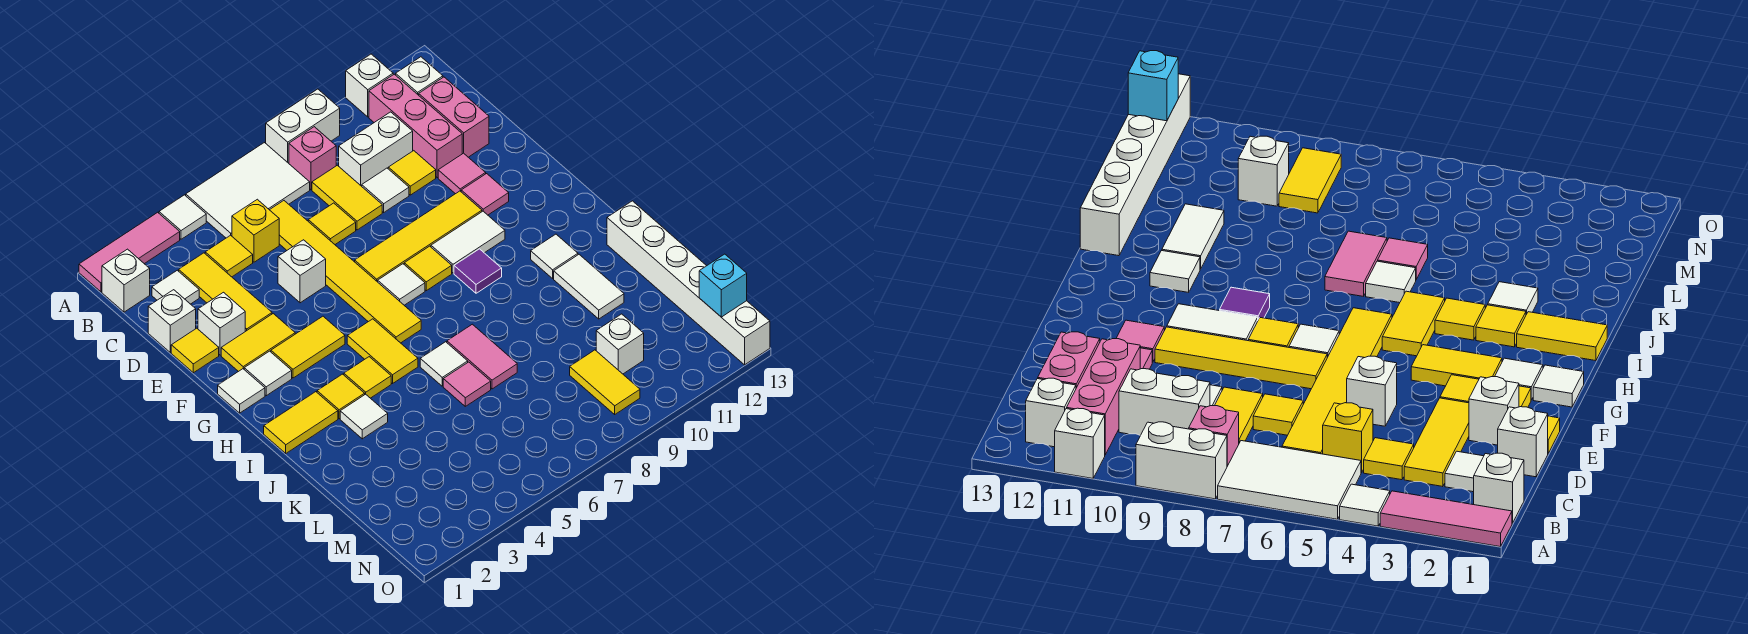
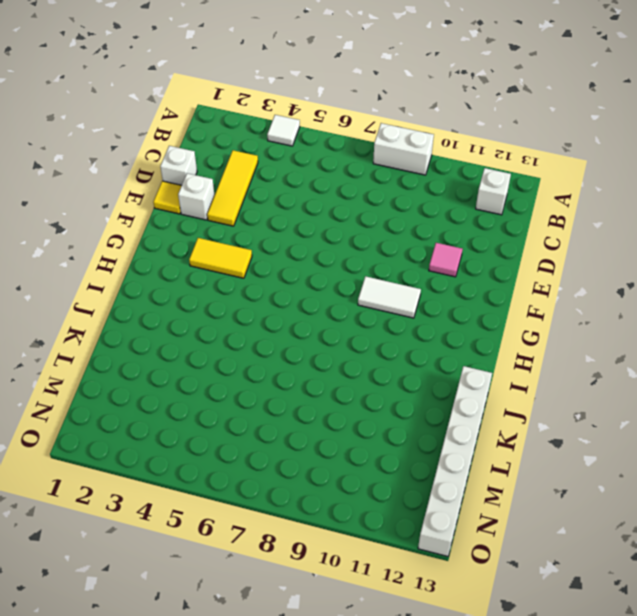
none -> pink tile A1:A3 level 1
none -> white tile A5:B7 level 1
none -> white brick A11 level 1
none -> white brick B1 level 1

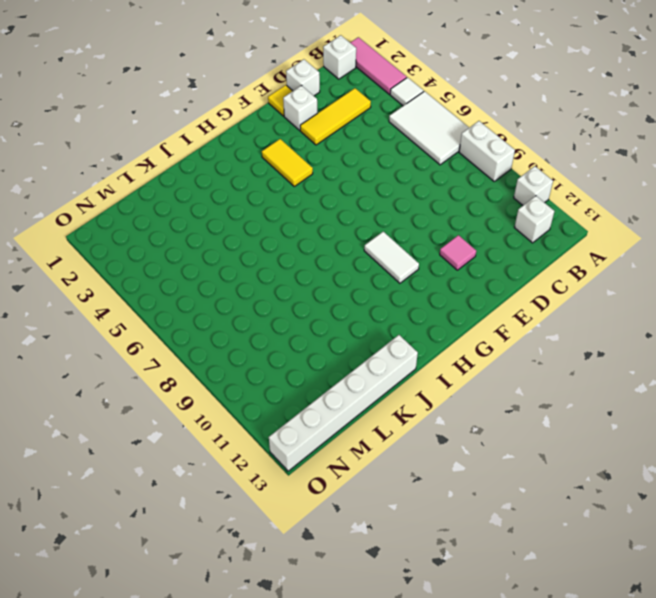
none -> pink brick B8 level 1
none -> pink brick B11:D11 level 1
none -> white tile C2 level 1
none -> yellow tile C4 level 1

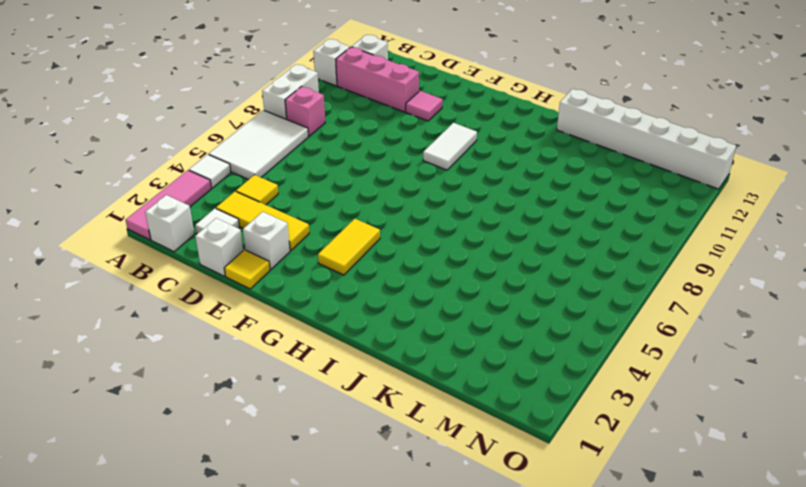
none -> yellow brick C5 level 1
none -> yellow tile C6:H6 level 1
none -> yellow tile C8:D8 level 1
none -> white brick C9:C10 level 1

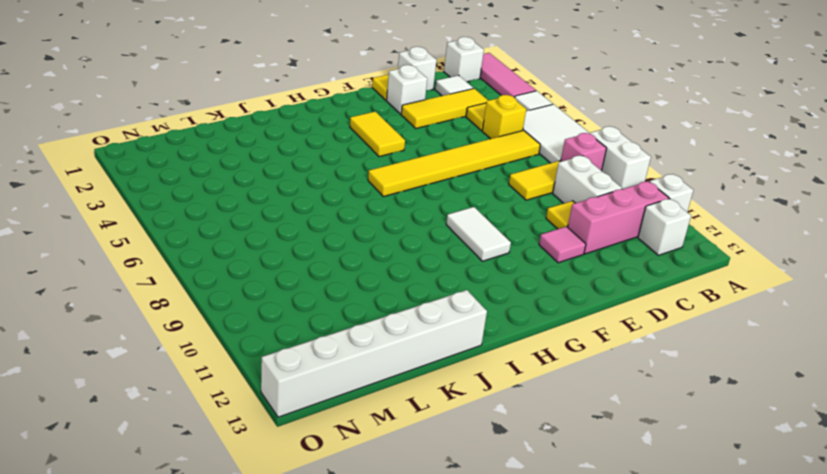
none -> pink brick C12:D12 level 1
none -> yellow tile D7 level 1
none -> white tile D9 level 1
none -> white brick E5 level 1

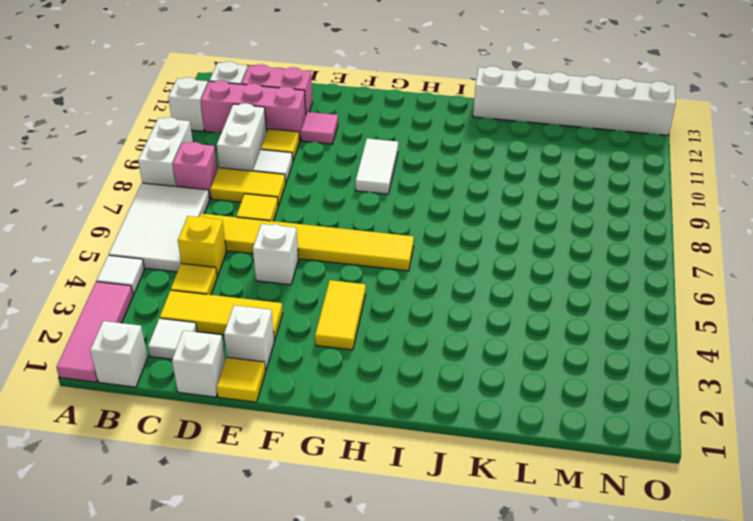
none -> yellow tile F2:F3 level 1
none -> yellow tile F7:F10 level 1
none -> pink tile F11 level 1
none -> white tile G1 level 1

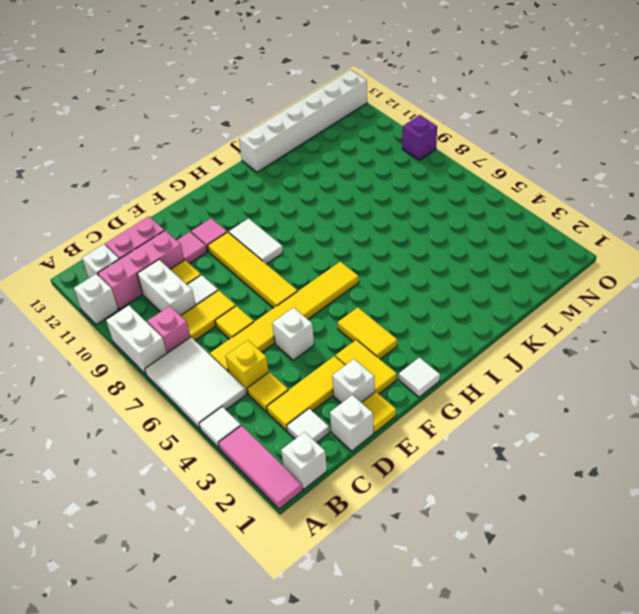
purple brick O9 level 1 -> none
none -> white tile G2 level 1
none -> white tile G7 level 1
none -> yellow tile G8 level 1
none -> yellow tile H5:I5 level 1

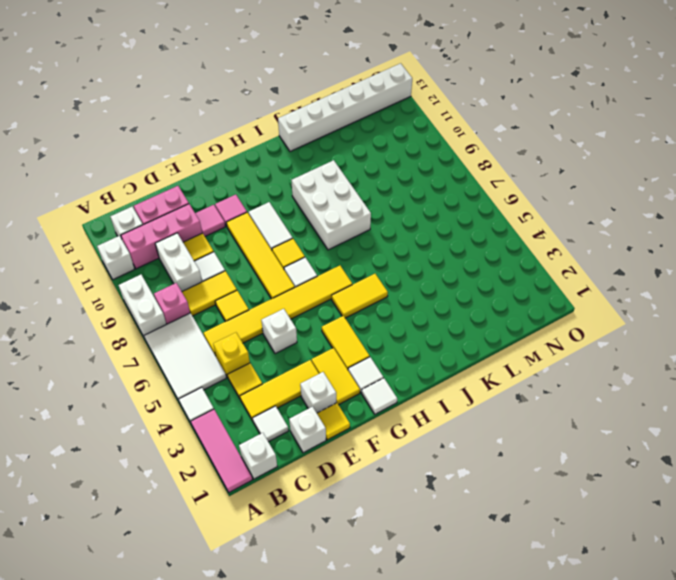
white brick I8:J10 level 1 -> none
none -> purple tile H9 level 1
none -> yellow tile I1:I2 level 1
none -> yellow tile I3 level 1
none -> yellow tile I4 level 1

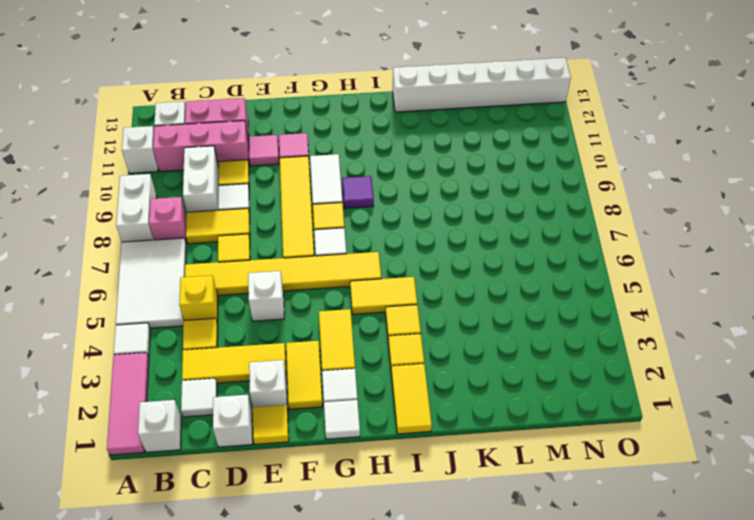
none -> white tile I11 level 1
none -> white tile J3 level 1
none -> white tile J6 level 1
none -> pink tile J7:K7 level 1

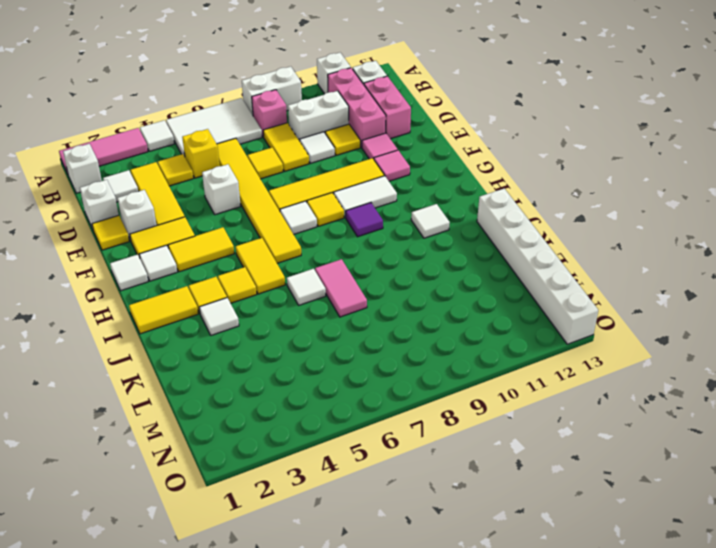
none -> white tile J11:K11 level 1
none -> pink tile K6 level 1
none -> yellow tile M9:N9 level 1
none -> white brick M10 level 1

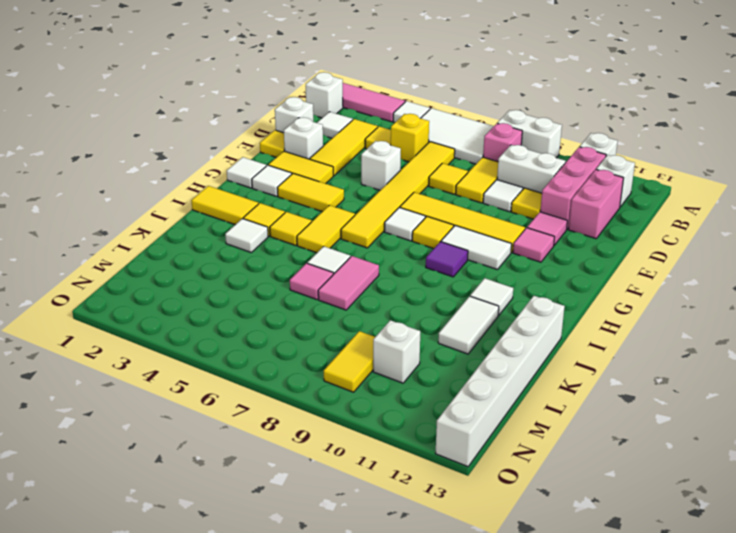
none -> cyan brick N13 level 2

